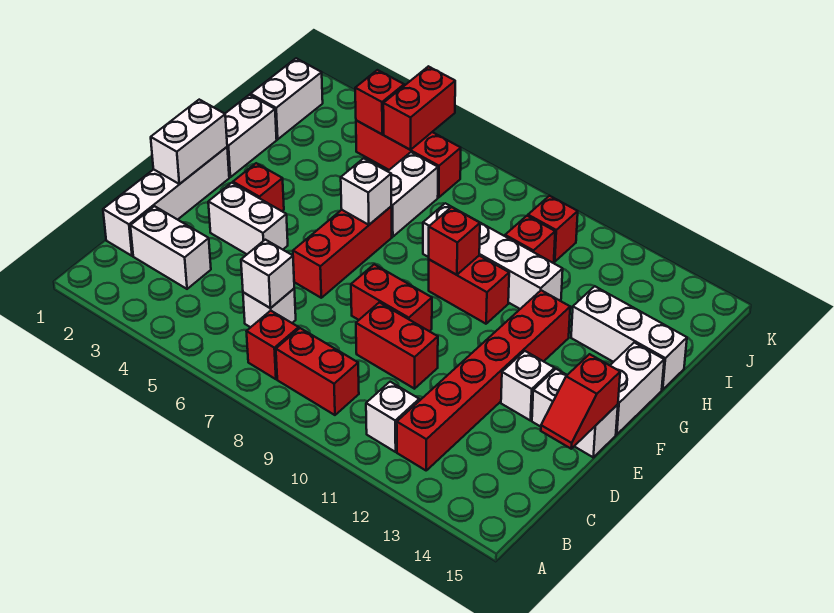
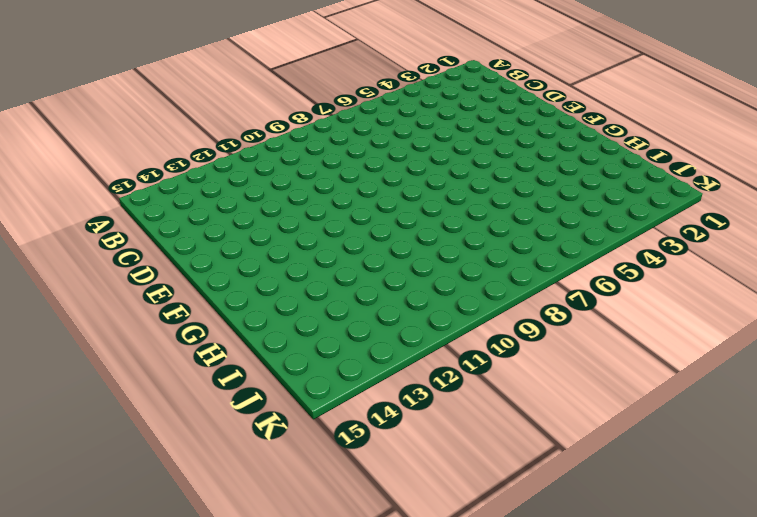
none -> red brick B7 level 1
none -> red brick B8:B9 level 1
none -> white brick B11 level 1
none -> red brick B12:G12 level 1

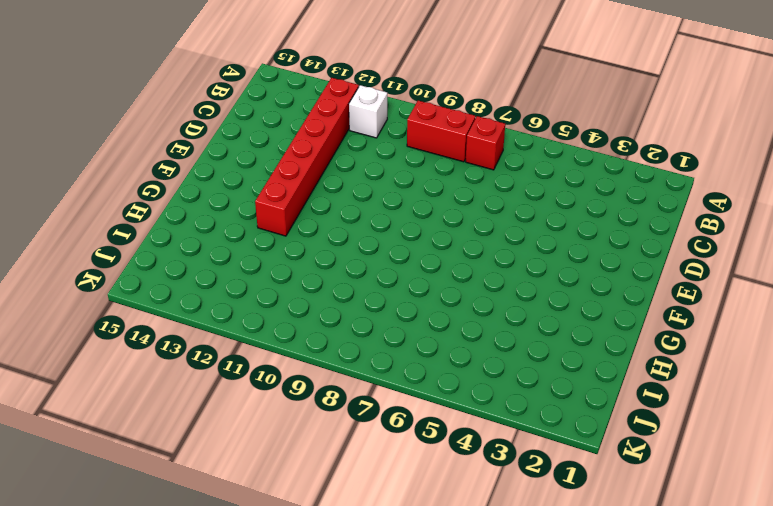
none -> white brick C1:F1 level 1
none -> white brick C2:C3 level 1
none -> white brick C6 level 1
none -> red brick D9:D10 level 1

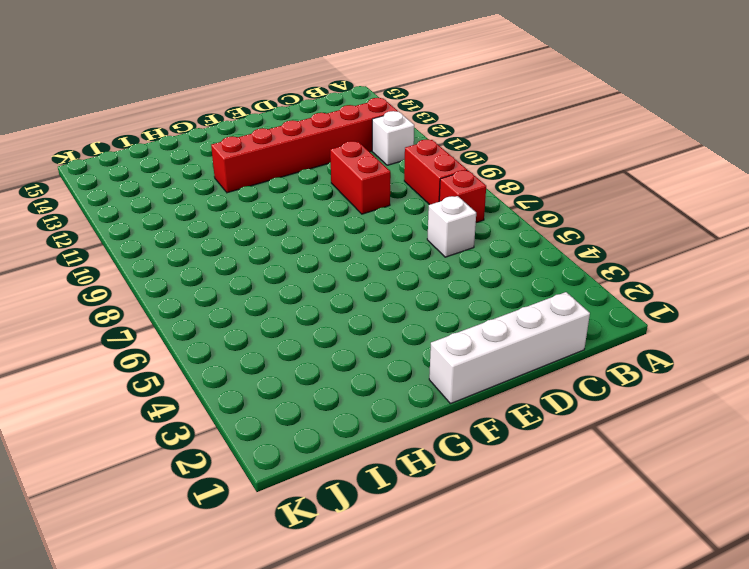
none -> white brick C2:C3 level 1
none -> white brick E3:E4 level 1
none -> red brick E6:G6 level 1
none -> red brick E8:E9 level 1

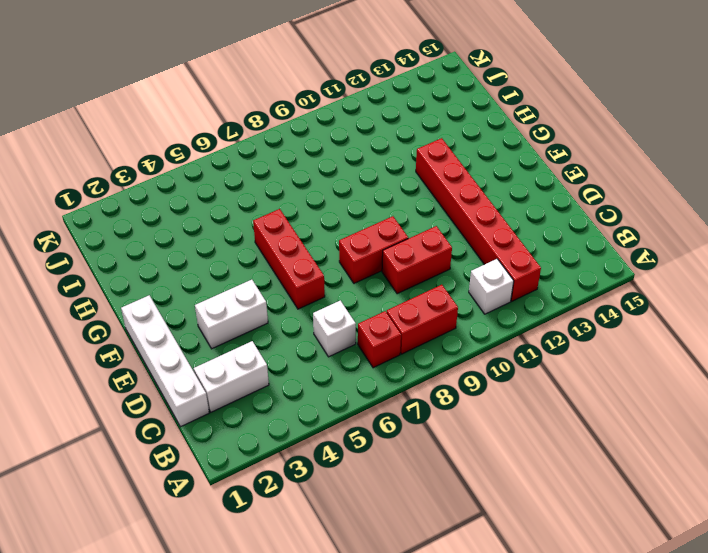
none -> white brick E13 level 1
none -> white brick E14:E15 level 1
none -> red brick F3 level 1
none -> white brick F15:G15 level 1

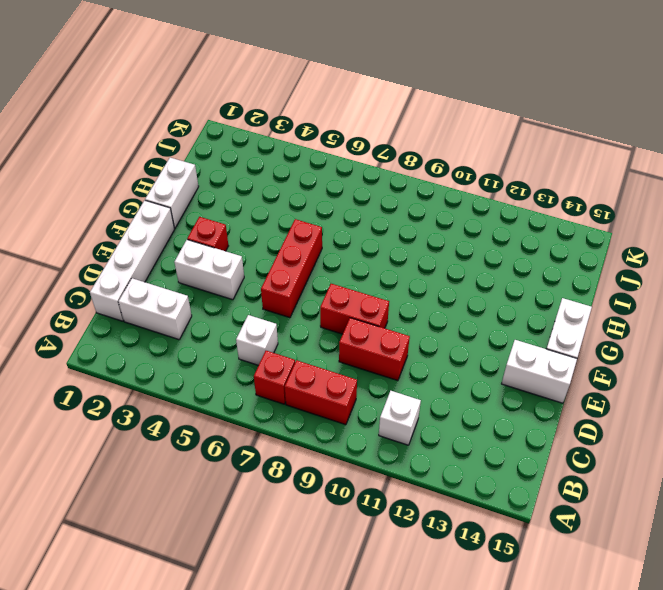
none -> red brick B12:G12 level 1
none -> white brick E13 level 1
none -> red brick G9:G10 level 1
none -> white brick H6:I6 level 1

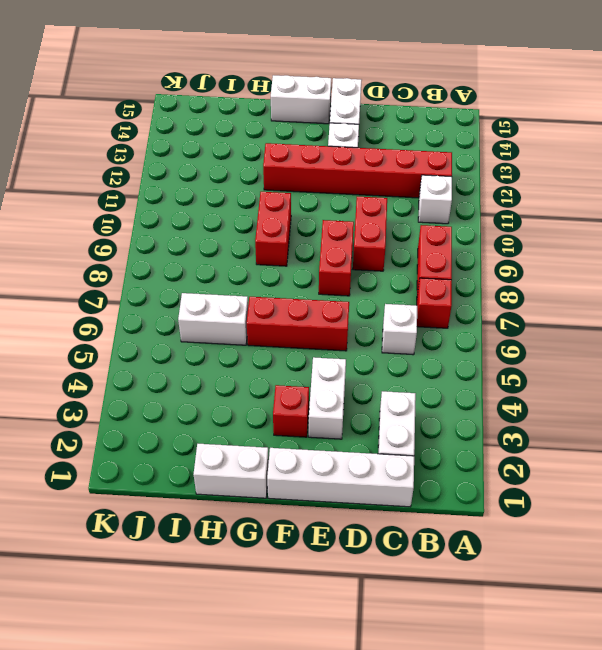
none -> white brick H8:H11 level 1
none -> white brick H13:H15 level 1
none -> white brick I1:J1 level 1
none -> red brick I10 level 1

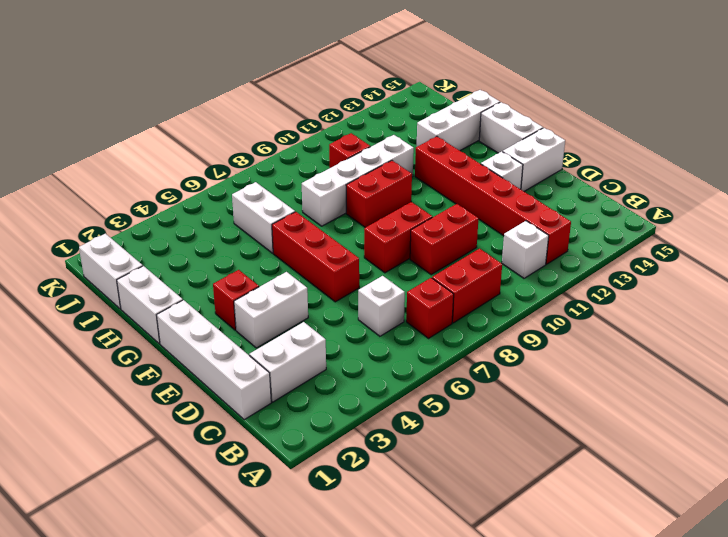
none -> red brick J4:J6 level 1
none -> red brick J10 level 1
none -> white brick C6 level 2
none -> red slope D15:E15 level 2 top E

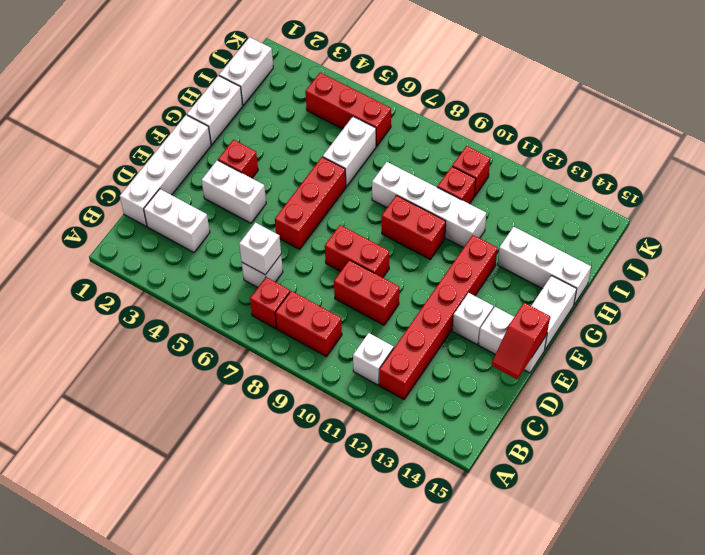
none -> white brick E1:F1 level 2
none -> white brick G6 level 2
none -> red brick G9 level 2
none -> red brick J4 level 2

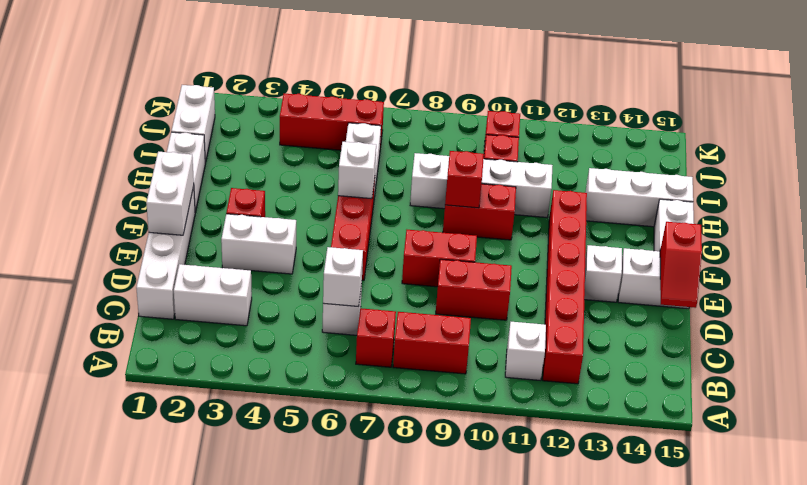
none -> red brick J4 level 2
none -> red brick J5:K5 level 2

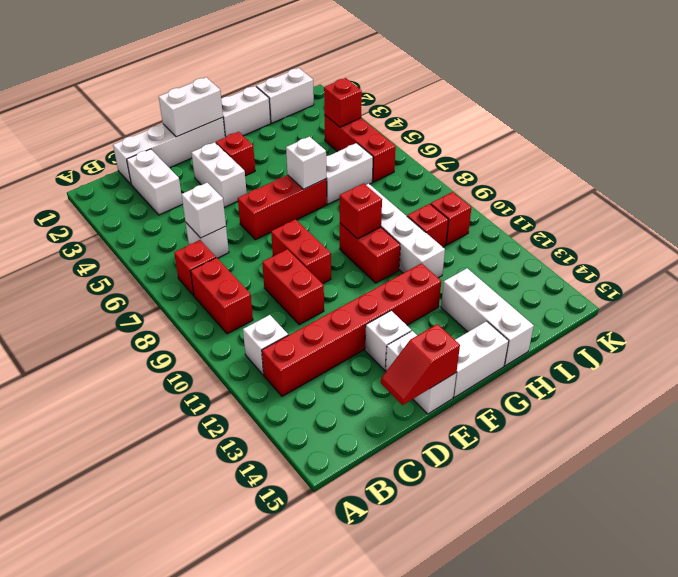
none -> red brick J5:K5 level 2

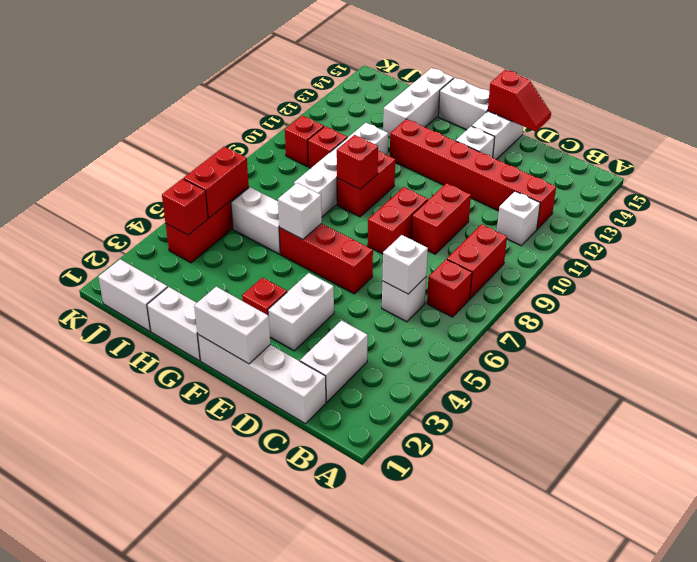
red brick J5:J6 level 2 -> red brick J5:K5 level 2

